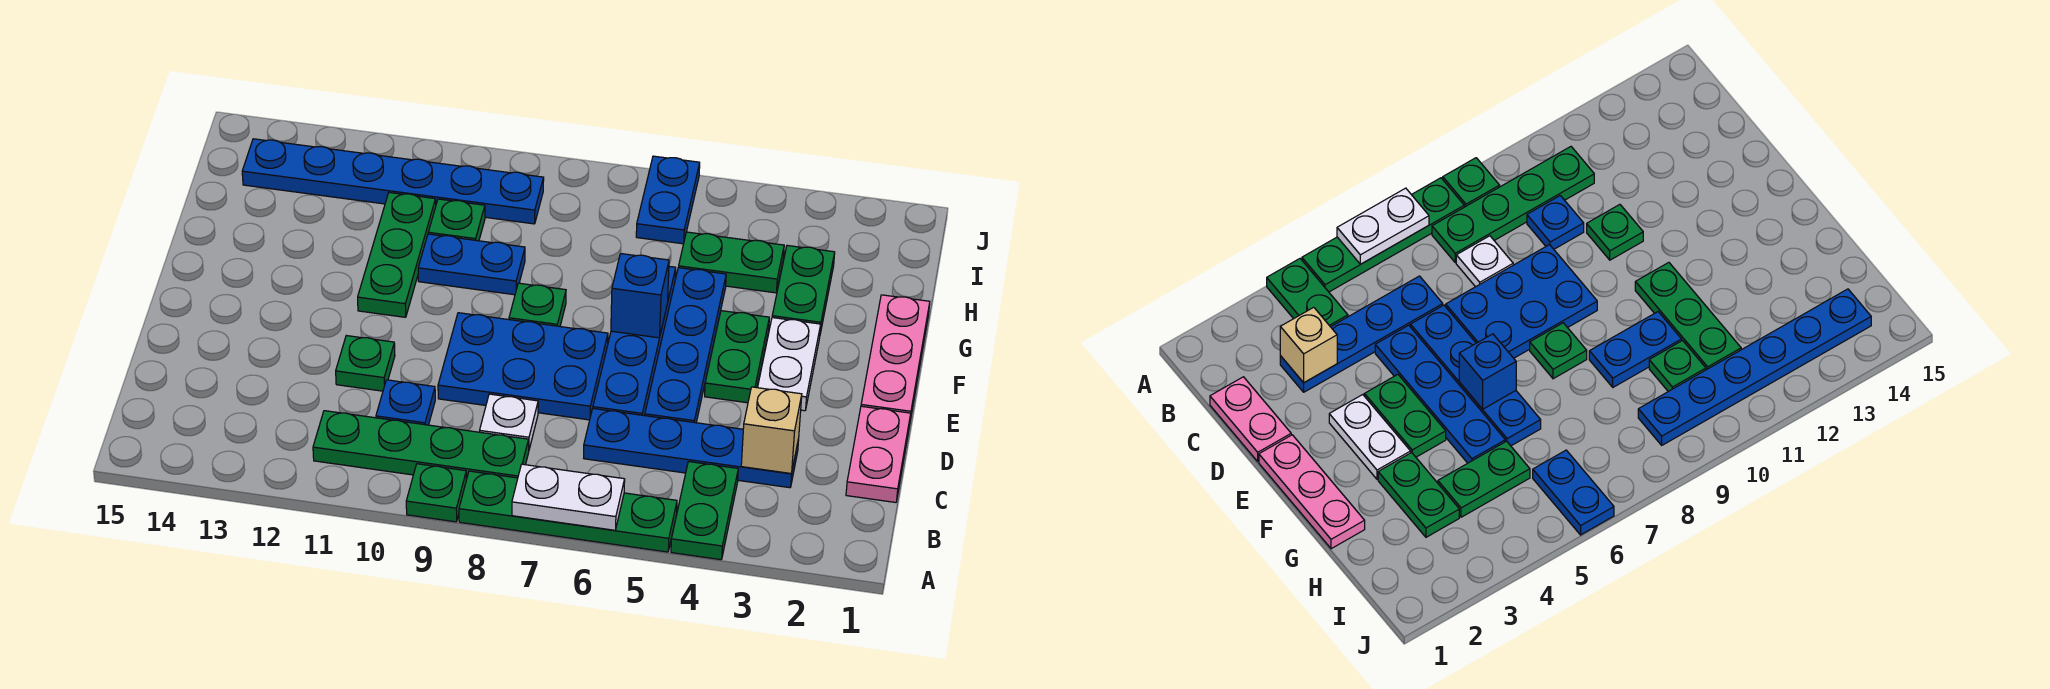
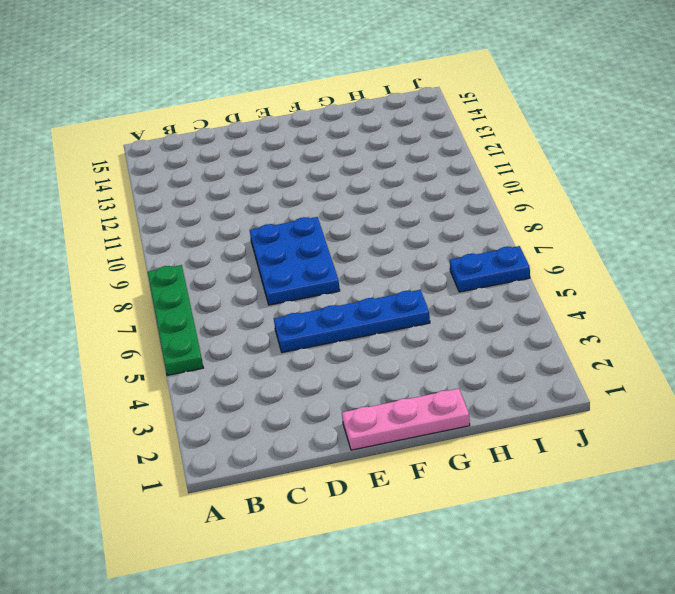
none -> green plate A4:B4 level 1
none -> green plate A9 level 1
none -> green plate B8:B11 level 1

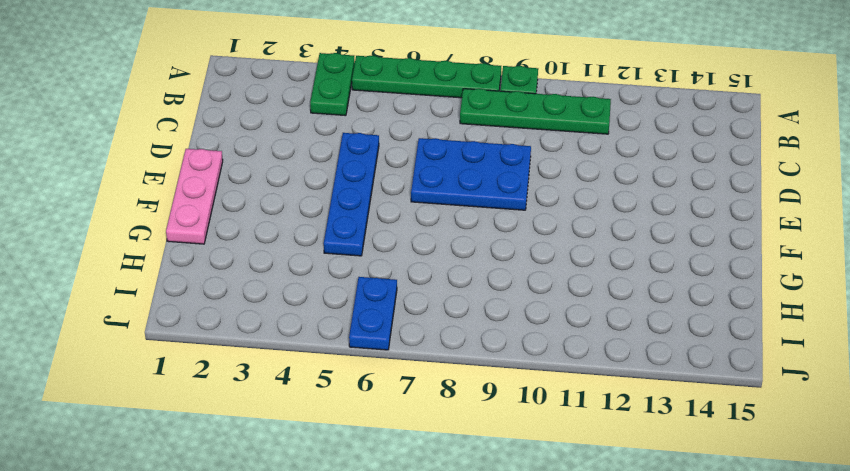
none -> pink plate C1:D1 level 1
none -> blue plate C3:C6 level 1
none -> white plate C8 level 1

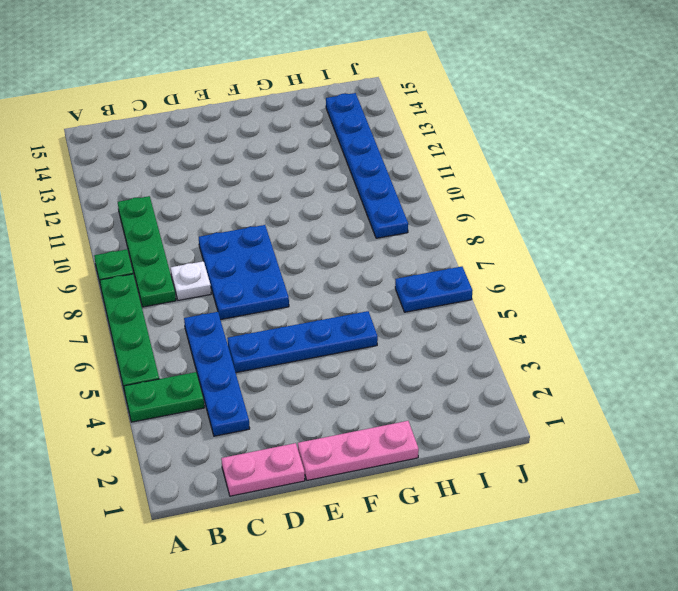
none -> blue plate C10 level 1
none -> blue plate D6:G6 level 1
none -> green plate D11 level 1

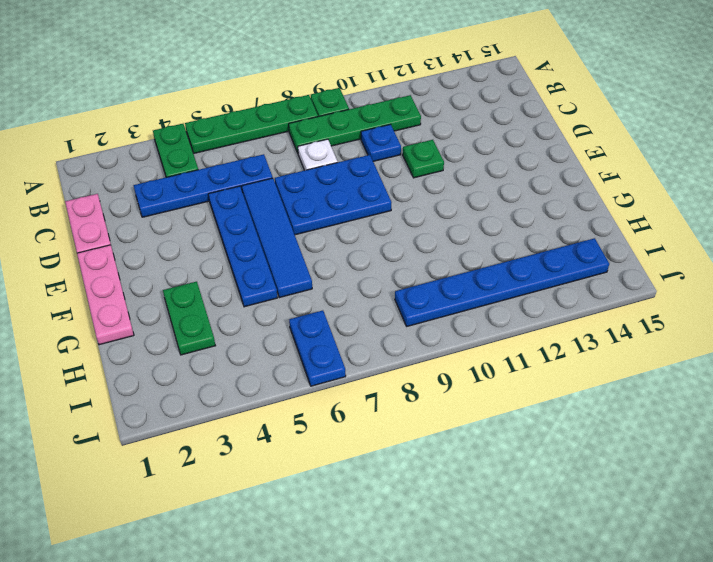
blue tile D6:G6 level 1 -> blue plate D6:G6 level 1
none -> white plate E3:F3 level 1
none -> green plate E4:F4 level 1
none -> green plate F8 level 1

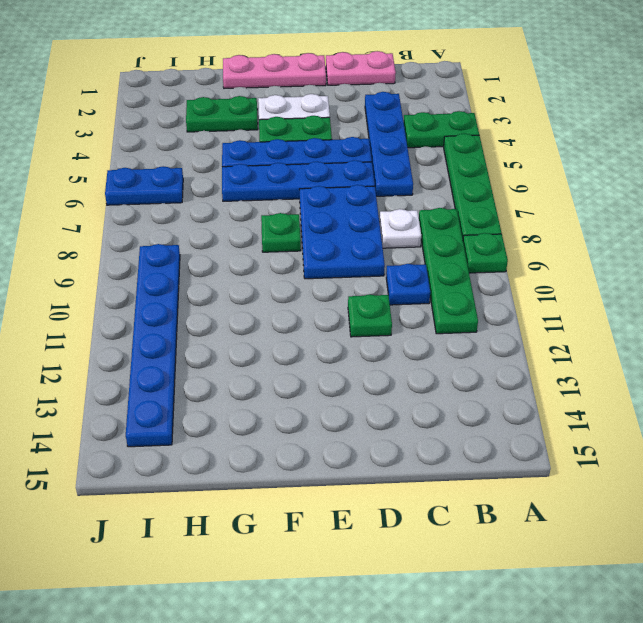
none -> green plate F11:H11 level 1
none -> blue plate G9:G10 level 1
none -> green plate H4:H5 level 1

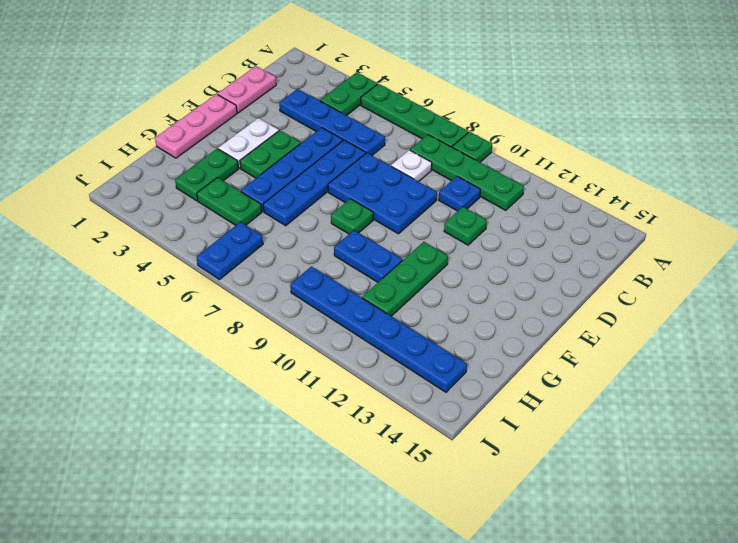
none -> green plate H10 level 1
none -> white plate A6:A7 level 2
none -> tan brick C3 level 2

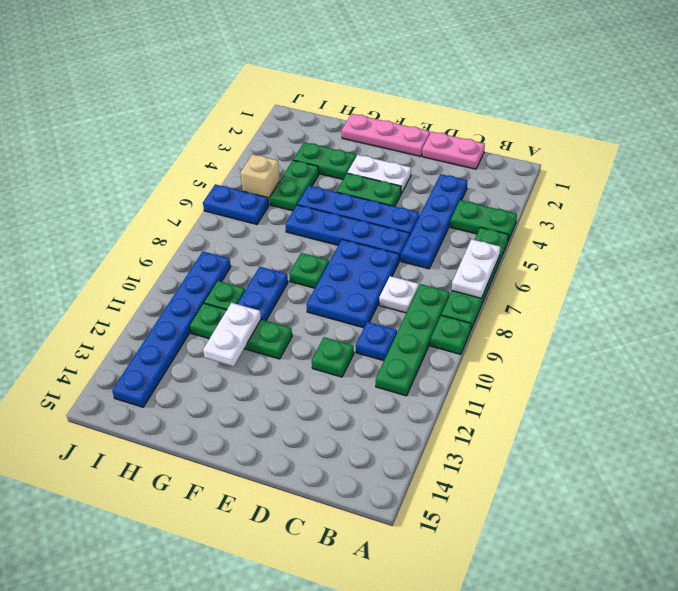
white plate G11:G12 level 2 -> none
tan brick I5 level 1 -> tan brick C3 level 2
none -> blue brick F6 level 2

